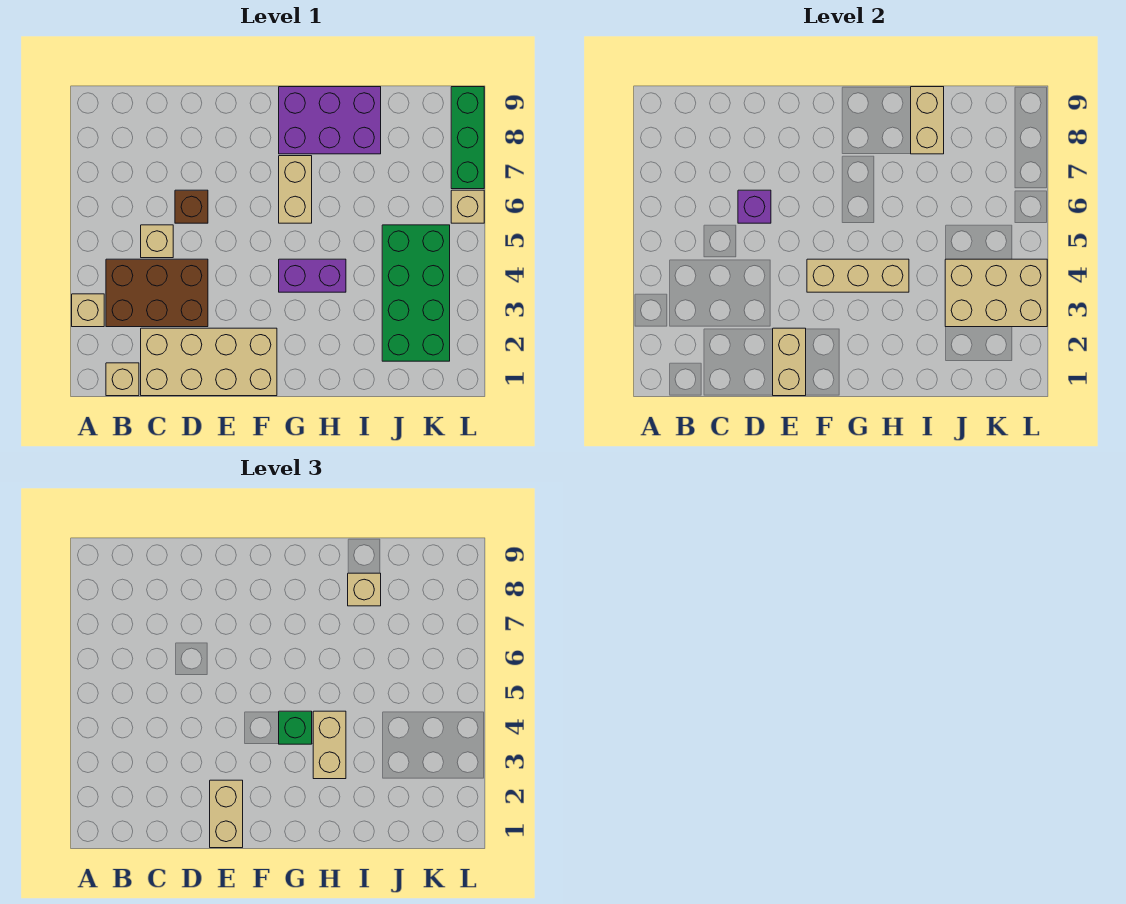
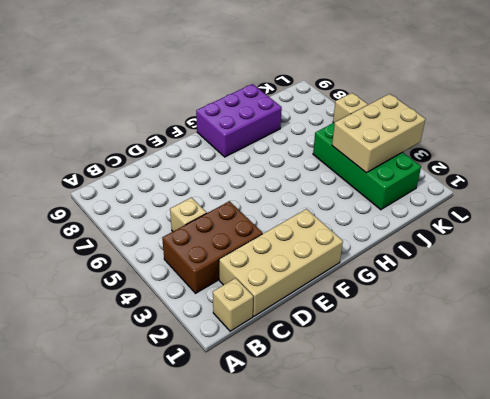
none -> tan brick A3 level 1
none -> brown brick D6 level 1
none -> purple brick G4:H4 level 1

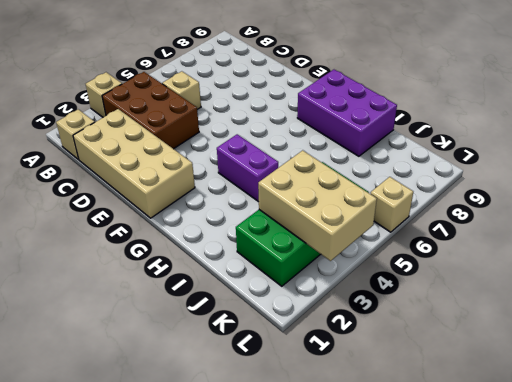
none -> brown brick D6 level 1
none -> tan brick G6:G7 level 1
none -> green brick L7:L9 level 1

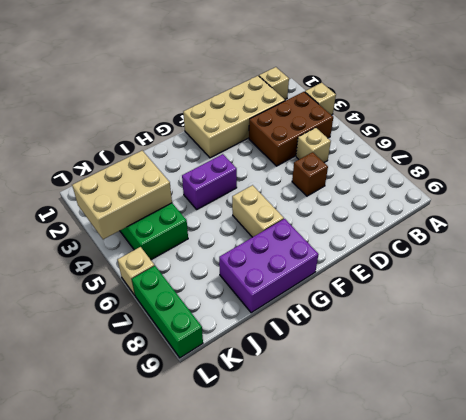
none -> purple brick D6 level 2
none -> tan brick E1:E2 level 2
none -> tan brick F4:H4 level 2

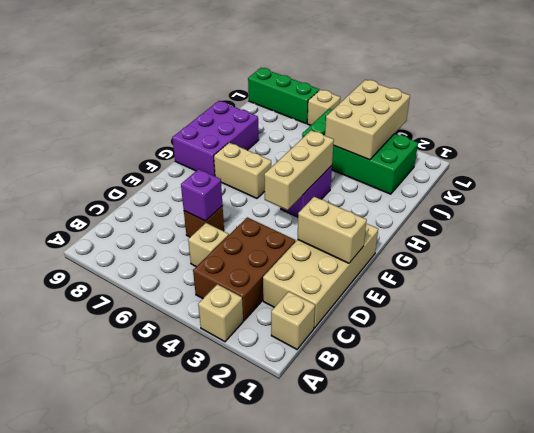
none -> tan brick I8:I9 level 2
none -> tan brick E1:E2 level 3
none -> green brick G4 level 3

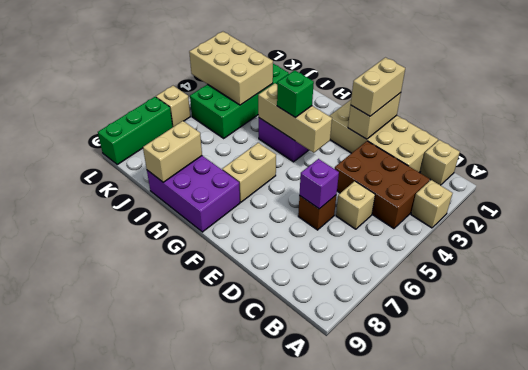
none -> tan brick H3:H4 level 3
none -> tan brick I8 level 3

